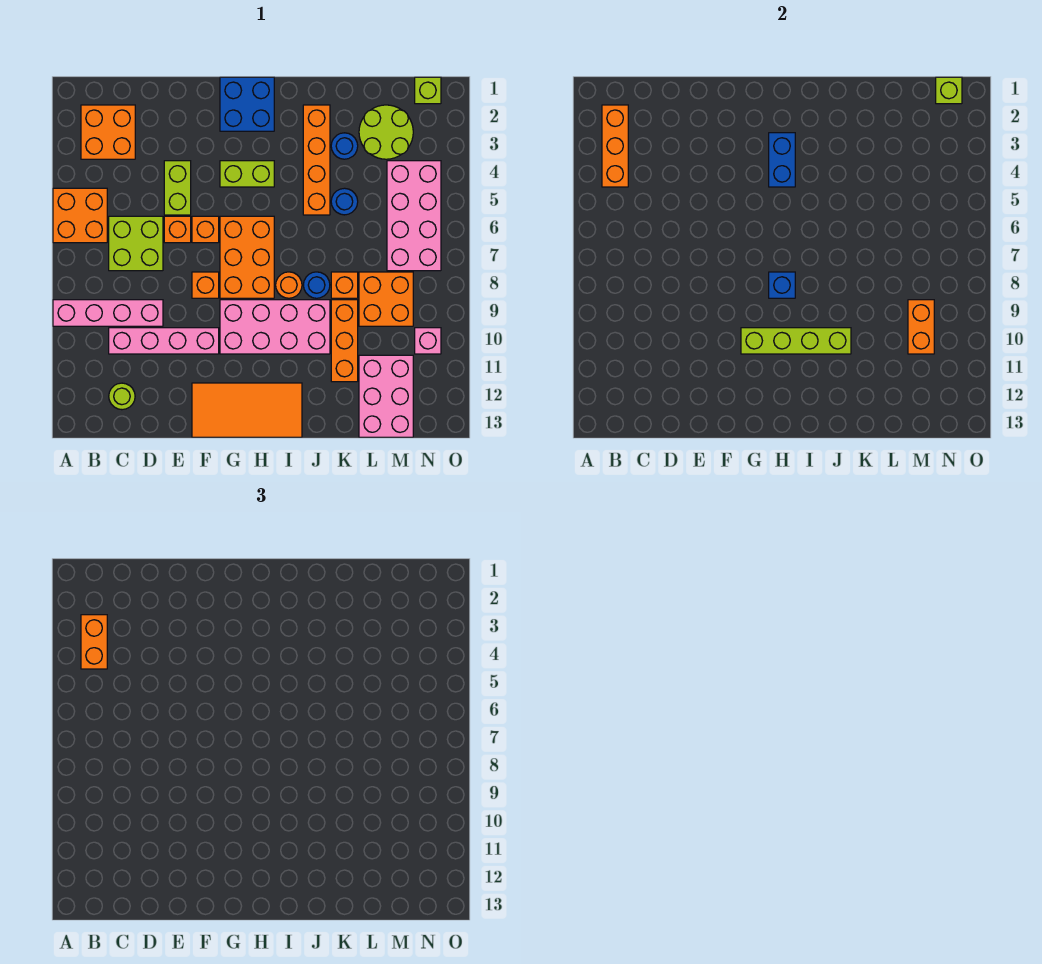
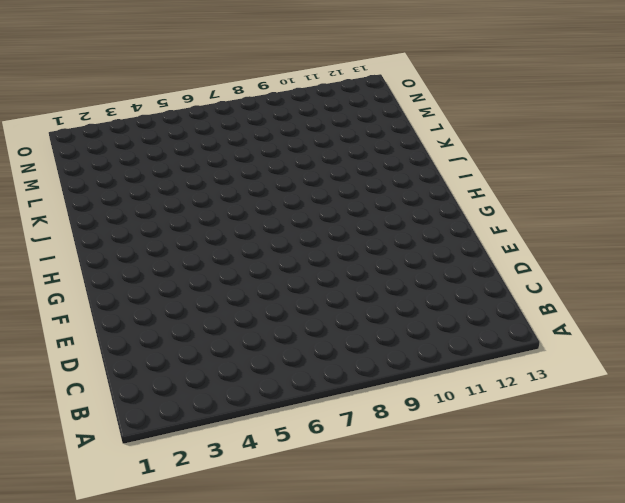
none -> orange brick A5:B6 level 1
none -> pink brick A9:D9 level 1
none -> orange brick B2:C3 level 1
none -> lime brick C6:D7 level 1

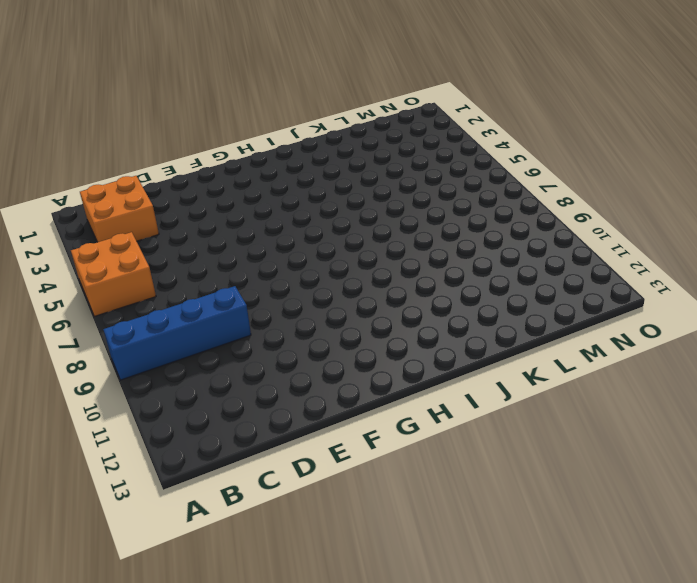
blue brick A9:D9 level 1 -> pink brick A9:D9 level 1
none -> lime brick C6:D7 level 1
none -> pink brick C10:F10 level 1
none -> lime round brick C12 level 1
none -> lime brick E4:E5 level 1

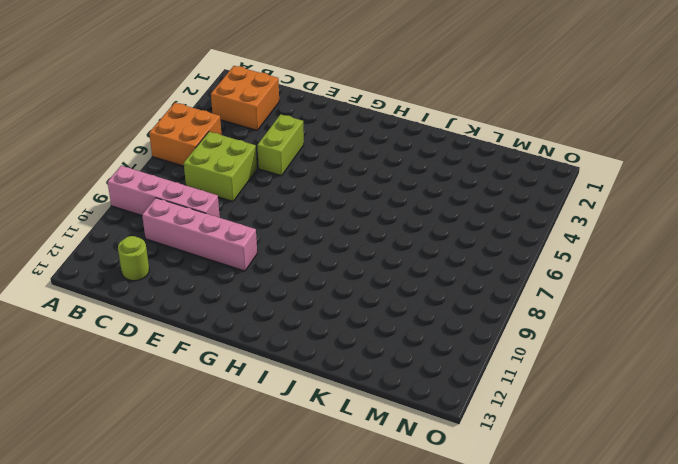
none -> orange brick E6 level 1
none -> orange brick F6 level 1
none -> orange brick F8 level 1
none -> orange tile F12:I13 level 1

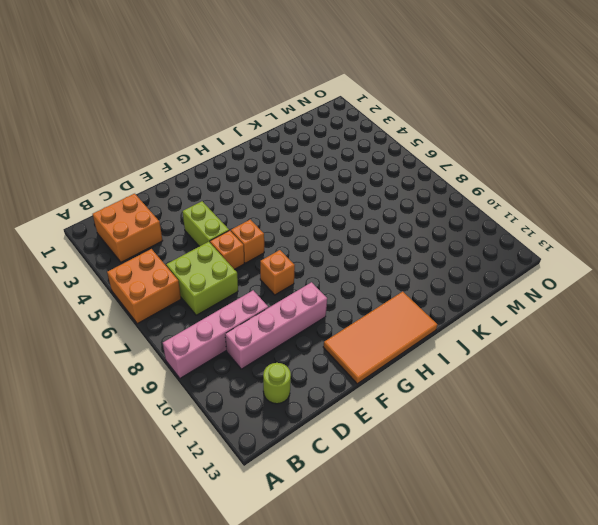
none -> blue brick G1:H2 level 1
none -> lime brick G4:H4 level 1
none -> orange brick G6:H8 level 1
none -> pink brick G9:J10 level 1

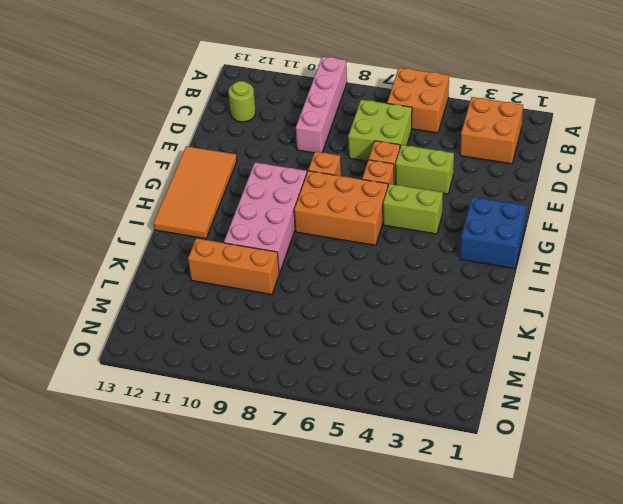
lime brick G4:G5 level 1 -> lime brick G4:H4 level 1
none -> pink brick C10:F10 level 1
none -> orange round brick I8 level 1
none -> orange brick J2:J5 level 1
none -> blue round brick J8 level 1

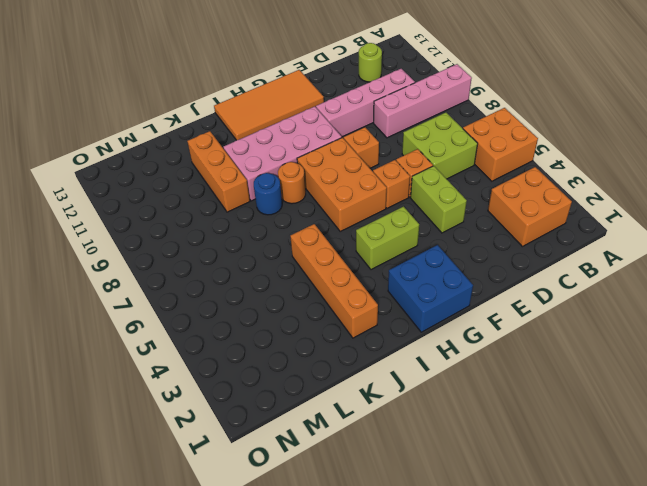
none -> blue round brick K3 level 1
none -> blue round brick K5 level 1
none -> orange brick K8 level 1
none -> lime round brick L2:M3 level 1

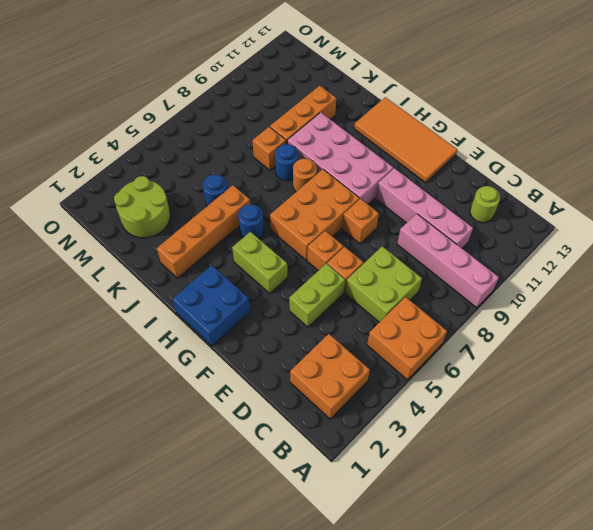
blue round brick I5 level 1 -> blue round brick K3 level 1
none -> orange brick L8:M9 level 1
none -> pink brick L11:M13 level 1
none -> pink brick M4:N7 level 1
none -> lime brick N1 level 1

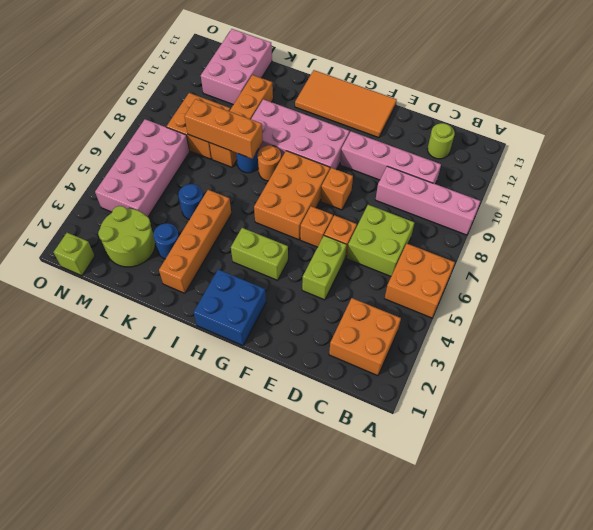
orange brick J8:L8 level 2 -> orange brick B2:B4 level 2
none -> pink brick N10 level 1
none -> lime brick G10:J10 level 2
none -> blue brick H3:H4 level 2
none -> blue brick H8 level 2

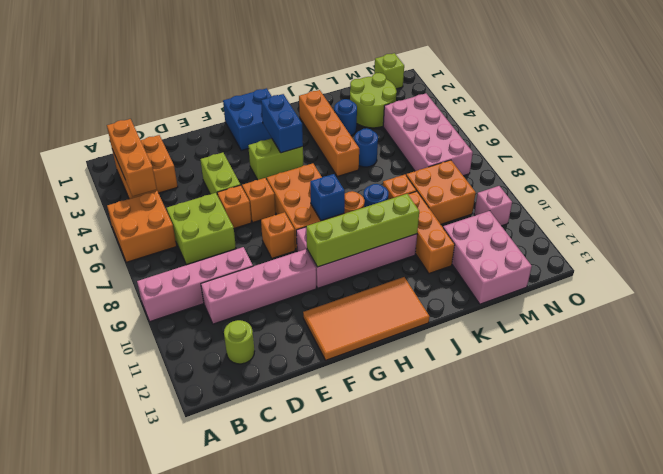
none -> orange brick M9:M10 level 2
none -> lime brick N1 level 2
none -> orange brick B3:B4 level 3

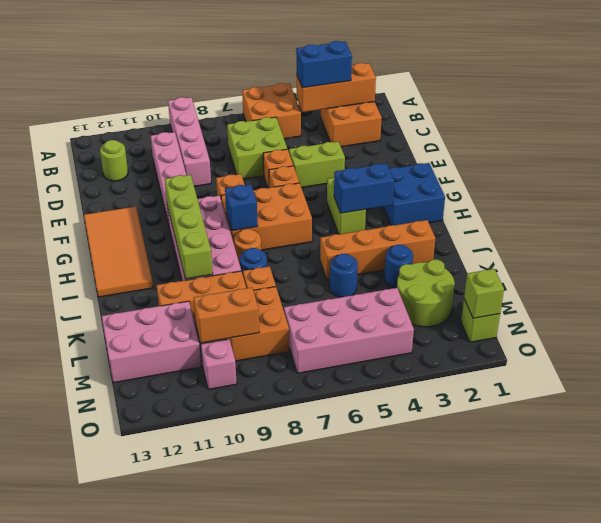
blue brick B3:B4 level 3 -> orange brick B3:B4 level 3

